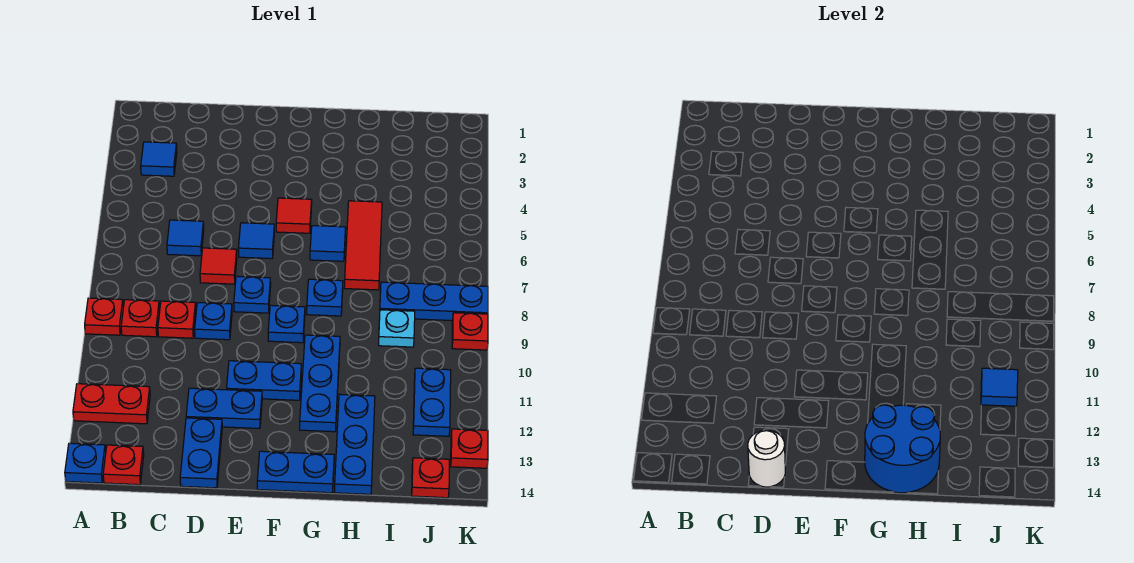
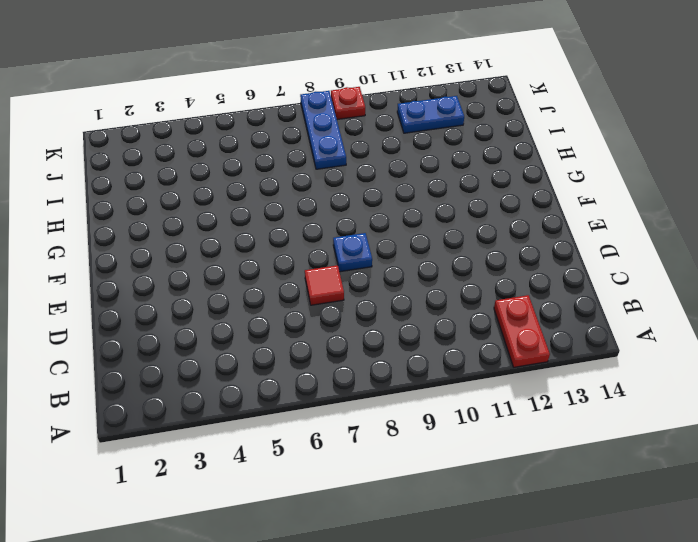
none -> red plate A9 level 1
none -> blue plate A14 level 1
none -> blue tile B3 level 1
none -> red plate B9 level 1

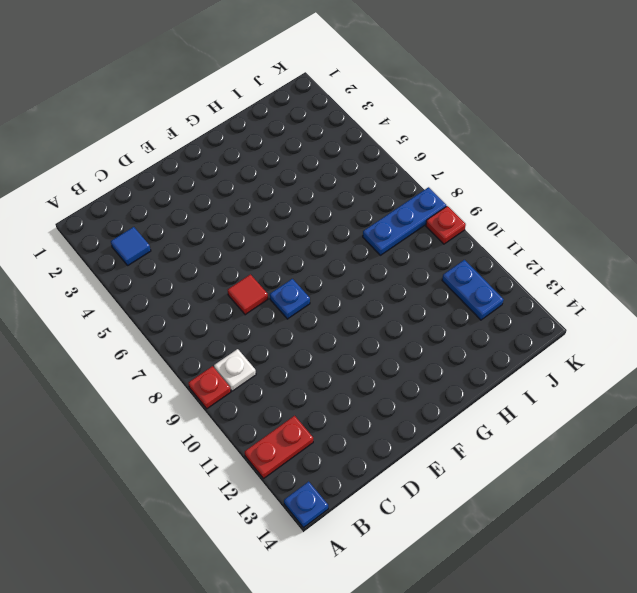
white plate B9 level 1 -> red plate B9 level 1
none -> red plate B14 level 1
none -> blue tile C6 level 1
none -> red plate C9 level 1
none -> blue plate D9 level 1

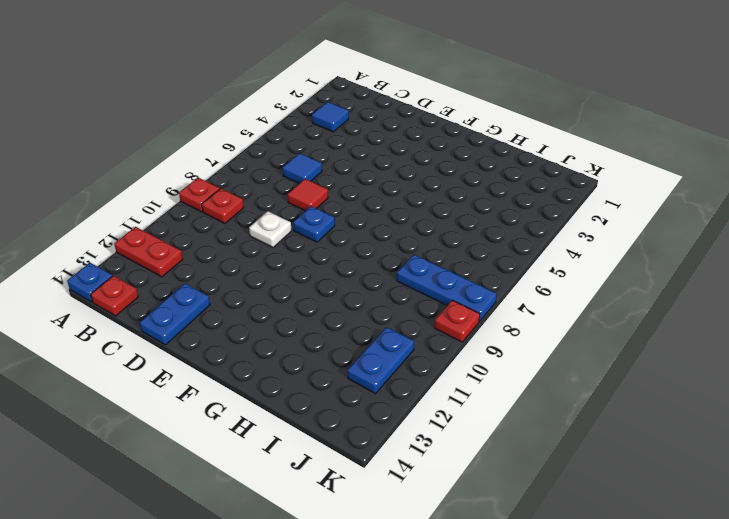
white plate D9 level 1 -> blue plate D9 level 1
none -> red plate C9 level 1
none -> blue plate D12:E12 level 1
none -> blue tile E6 level 1
none -> blue plate E11:F11 level 1

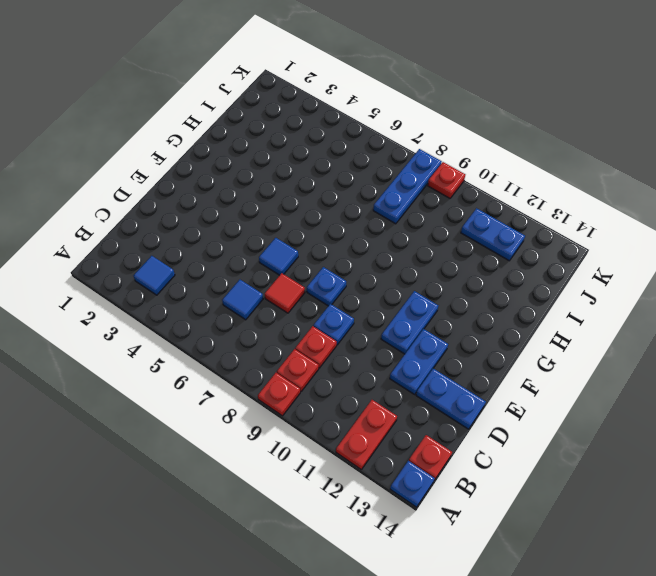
none -> red tile F5 level 1
none -> blue plate F9 level 1
none -> blue plate F14:G14 level 1
none -> blue tile G6 level 1

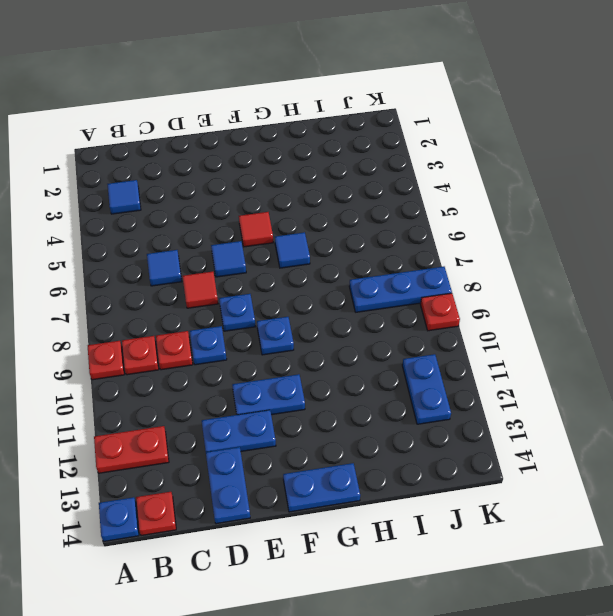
none -> blue plate G8 level 1
none -> blue plate G10:G12 level 1
none -> red tile H5:H7 level 1
none -> blue plate H12:H14 level 1

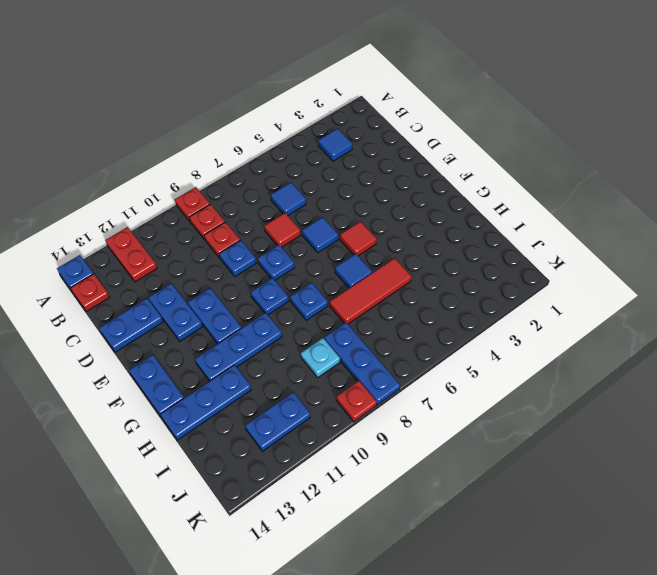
none -> red plate J14 level 1
none -> red plate K13 level 1
none -> white round brick D14 level 2
none -> blue round brick G13:H14 level 2

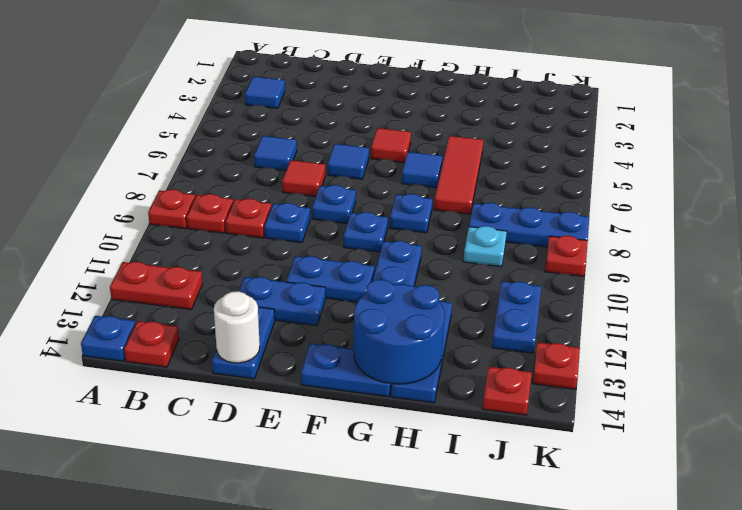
none -> blue tile J11 level 2

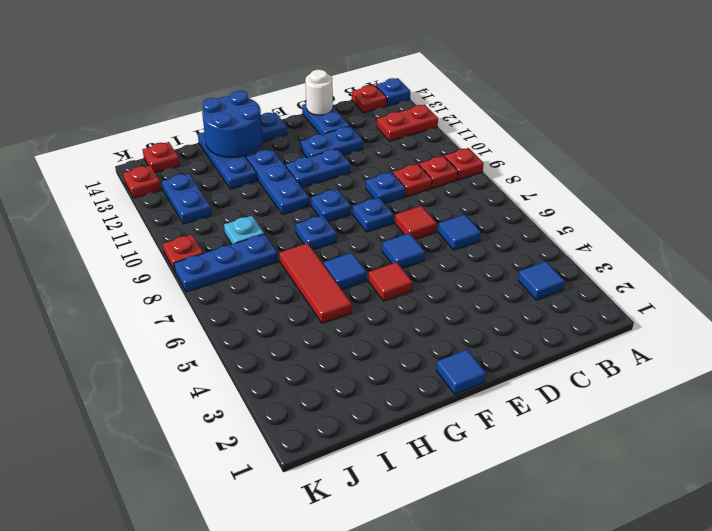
blue tile F1 level 1 -> blue tile J11 level 2

